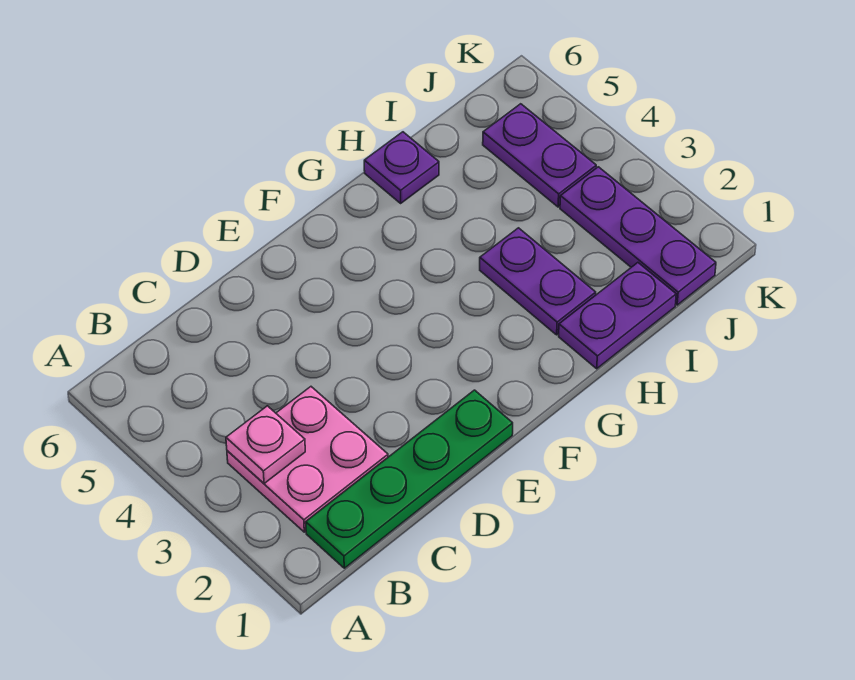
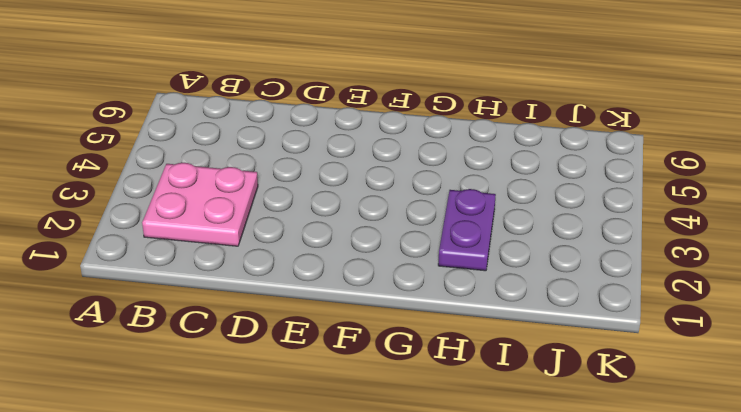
none -> green plate B1:E1 level 1
none -> purple plate H1:I1 level 1

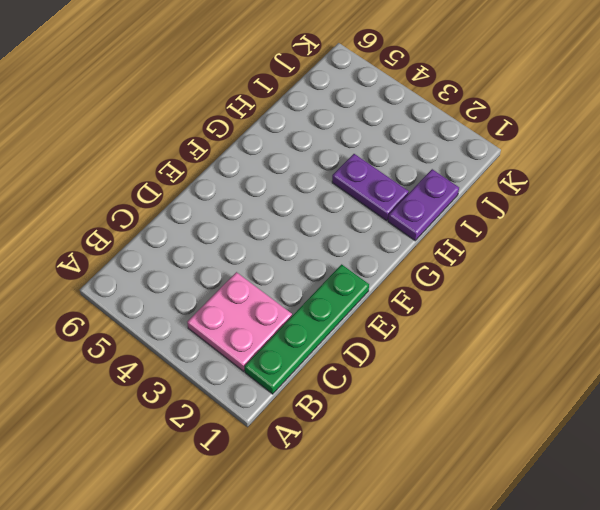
none -> purple plate H6 level 1
none -> purple plate J1:J3 level 1

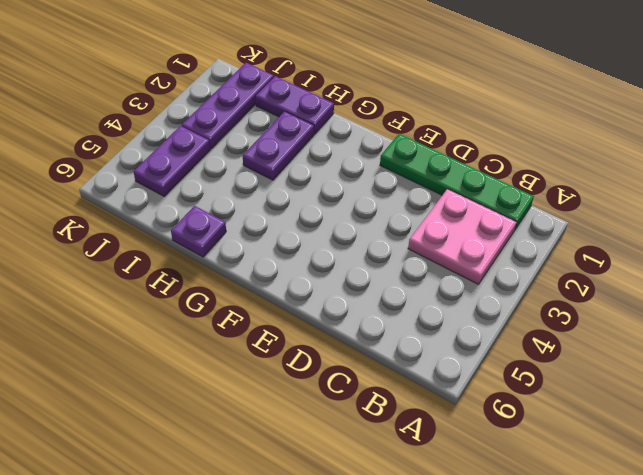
none -> pink plate B3 level 2

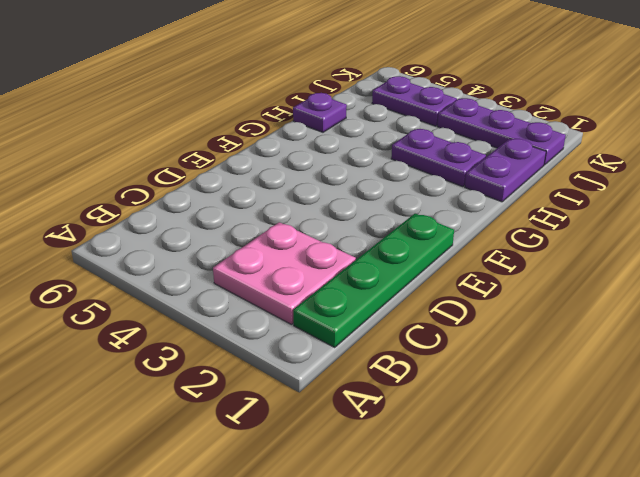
none -> pink plate B3 level 2

